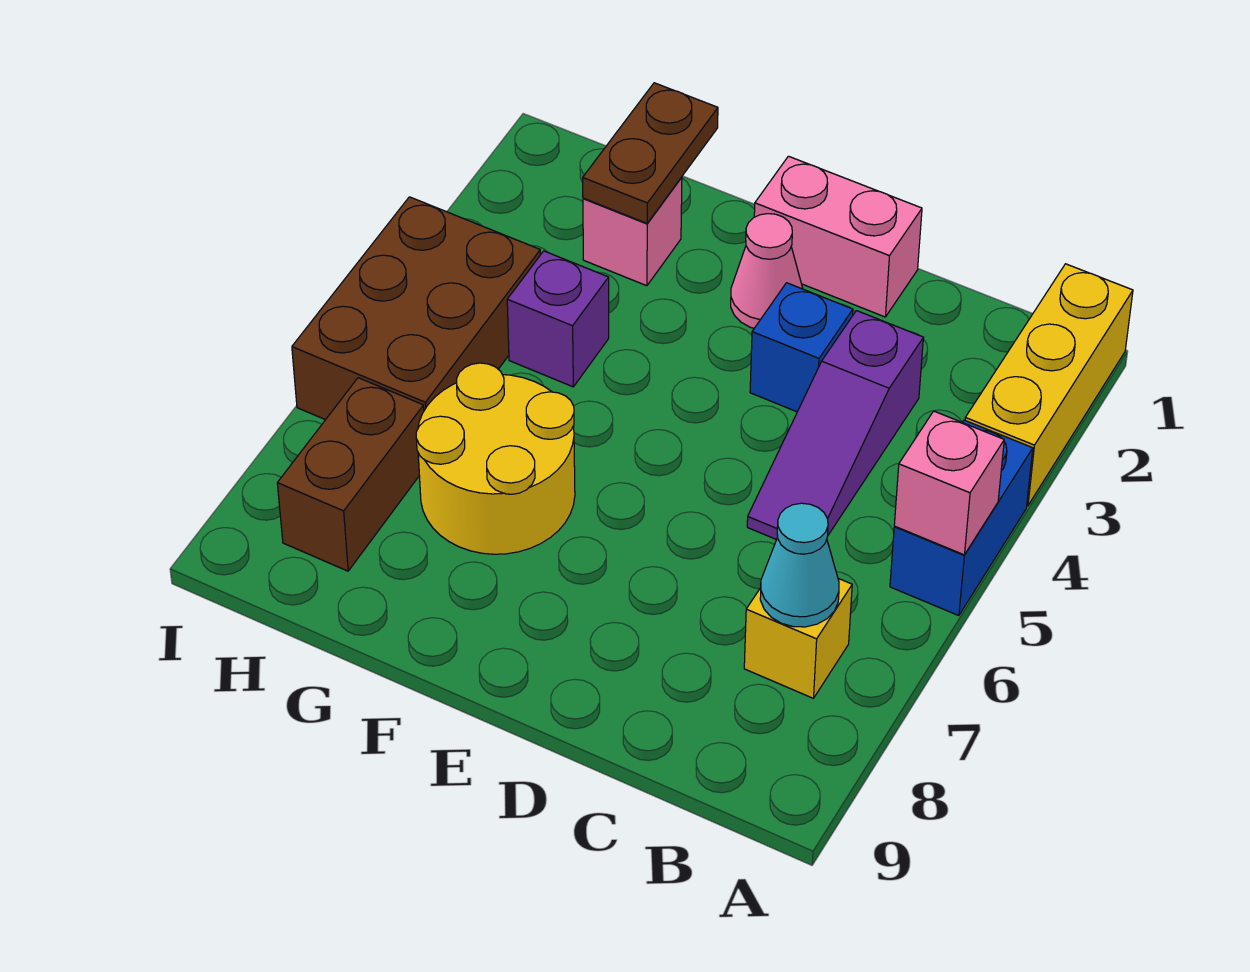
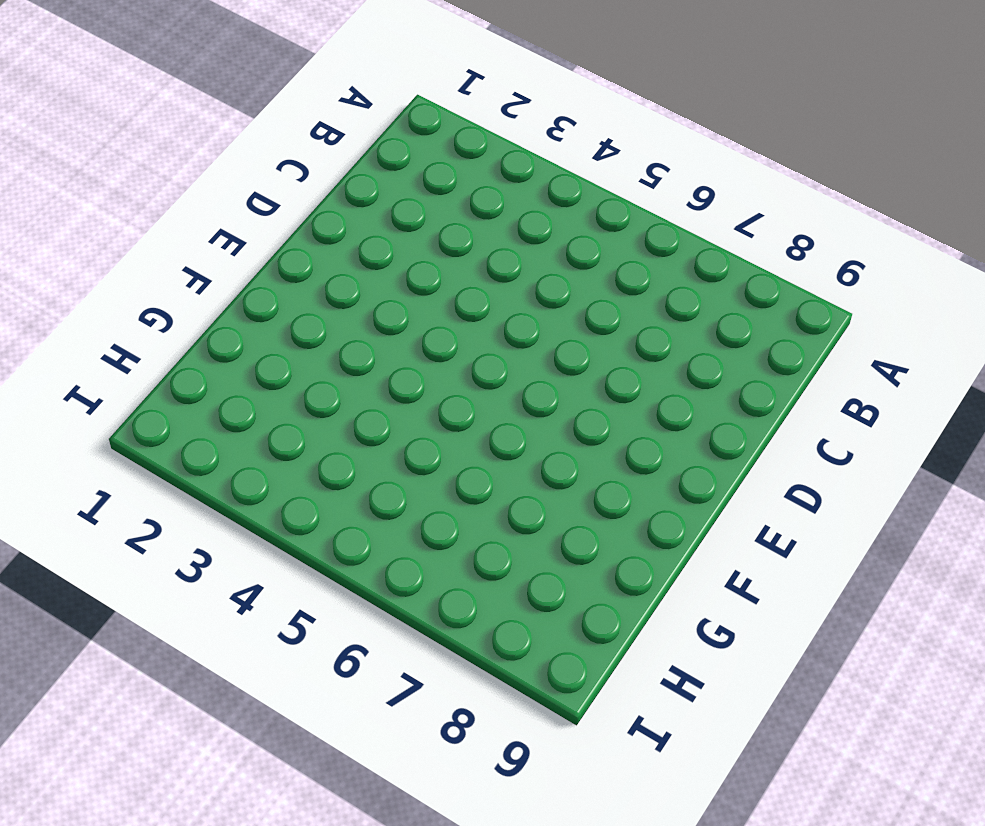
none -> yellow brick A1:A3 level 1
none -> blue brick A4:A5 level 1
none -> yellow brick B7 level 1

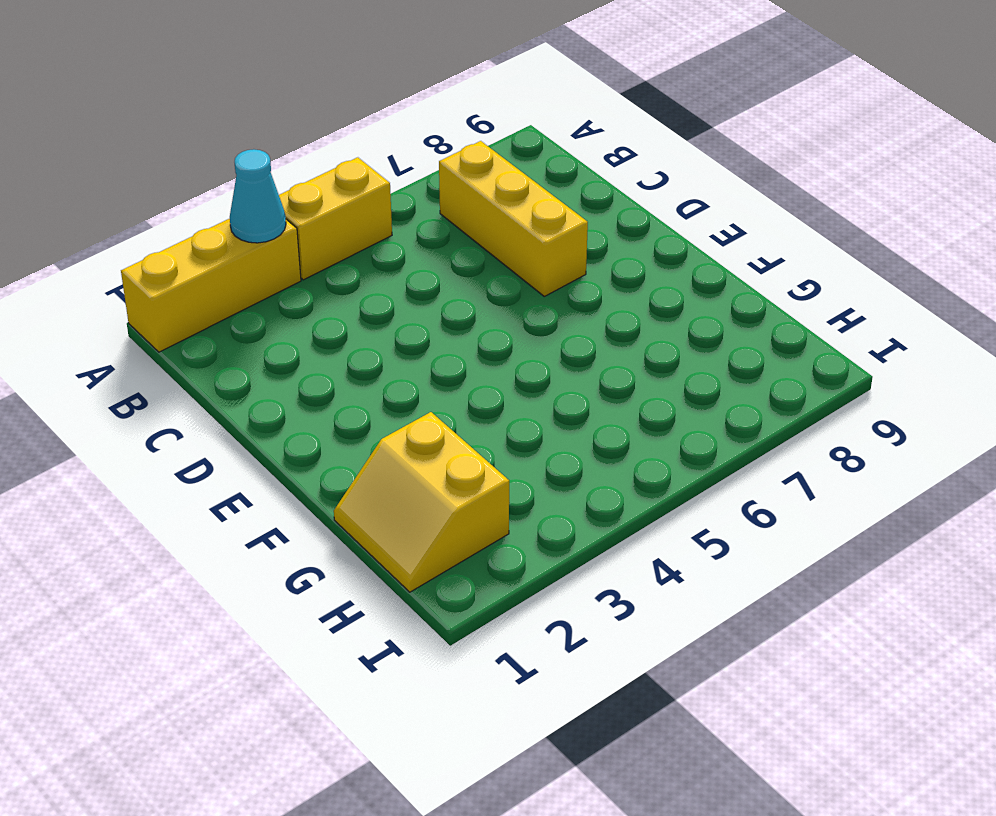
cyan cone A3 level 2 -> cyan cone B7 level 2
yellow brick A4:A5 level 1 -> blue brick A4:A5 level 1
yellow brick B7:D7 level 1 -> yellow brick B7 level 1
yellow slope G1:H2 level 1 top 2 -> pink brick G2 level 1
none -> purple slope C3:C5 level 1 top 3
none -> pink brick D1:E1 level 1
none -> blue brick D3 level 1

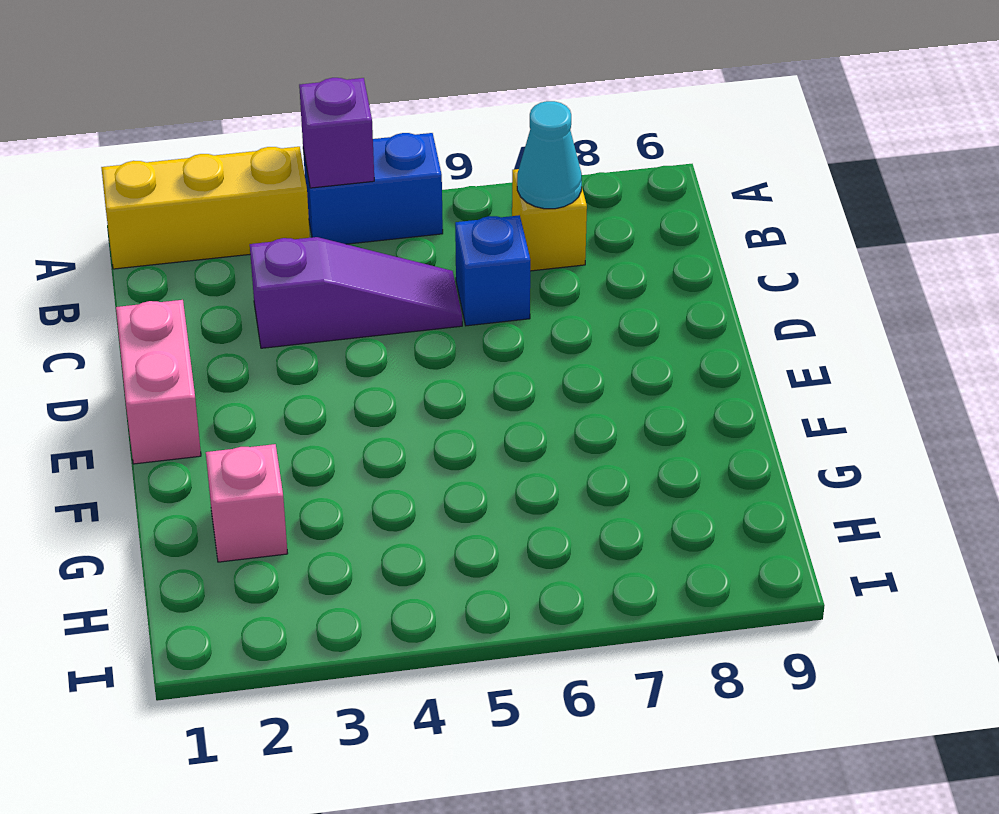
purple brick A4 level 2 -> purple brick G4 level 1
blue brick C6 level 1 -> blue brick D3 level 1
none -> pink cone E2 level 1
none -> yellow round brick F6:G7 level 1
none -> brown brick H4:I6 level 1

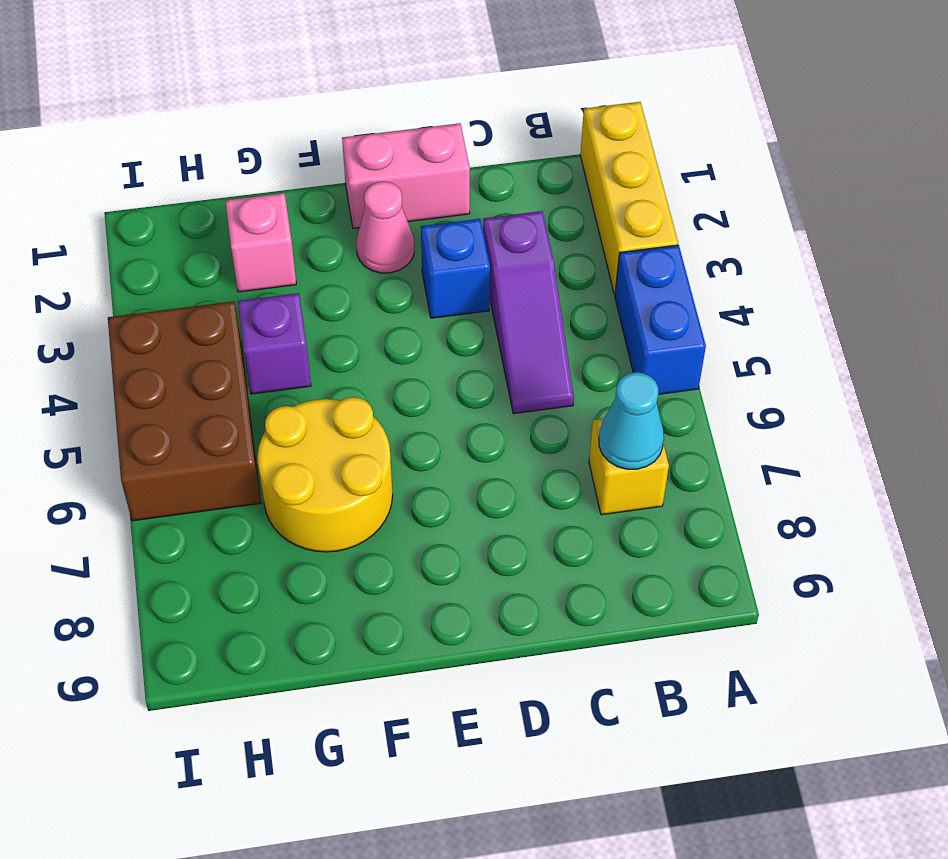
none -> brown brick H7:H8 level 1
none -> pink brick A5 level 2
none -> brown plate G1:G2 level 2

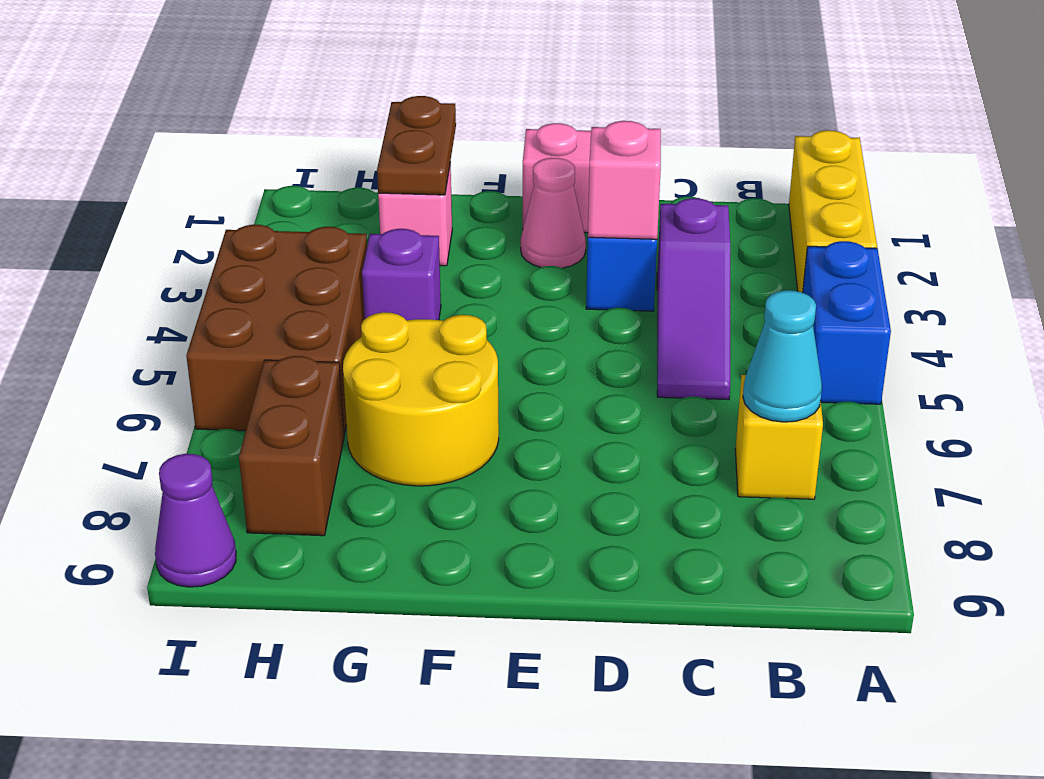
pink brick D3 level 2 -> pink brick A5 level 2
purple cone I9 level 1 -> none

